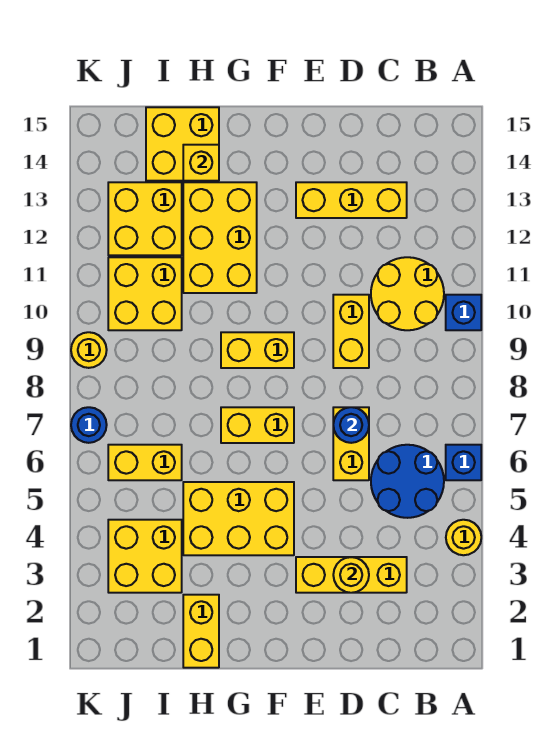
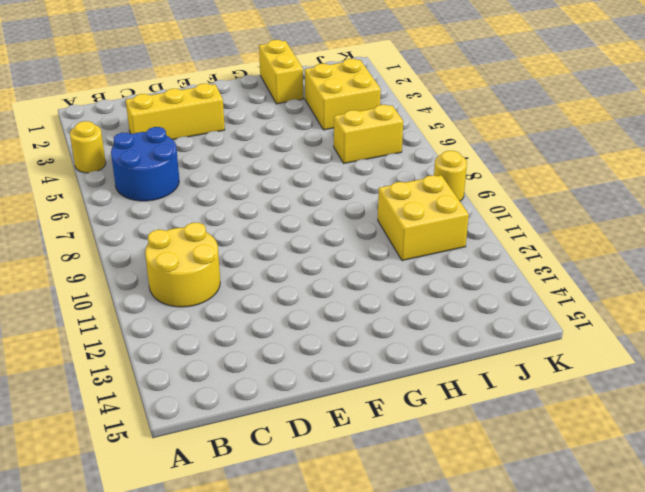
none -> blue brick A6 level 1
none -> blue brick A10 level 1
none -> yellow brick C13:E13 level 1

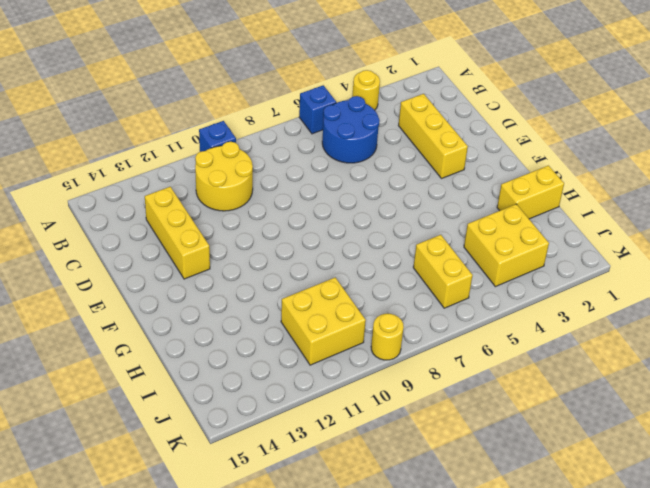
none -> yellow brick D6:D7 level 1
none -> yellow brick D9:D10 level 1
none -> yellow brick F4:H5 level 1

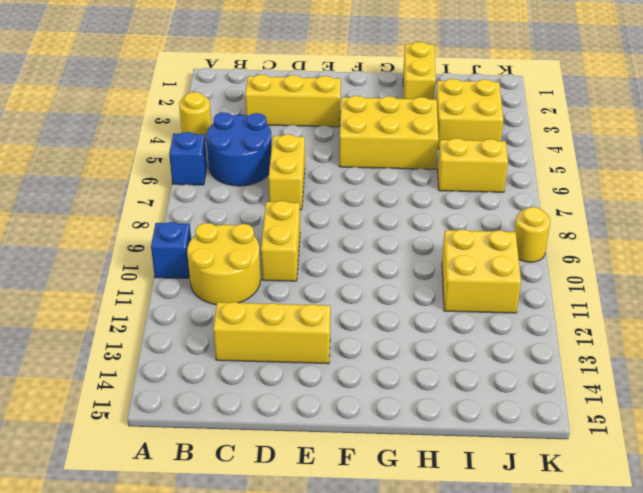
none -> yellow brick F7:G7 level 1
none -> yellow brick F9:G9 level 1
none -> yellow brick G11:H13 level 1

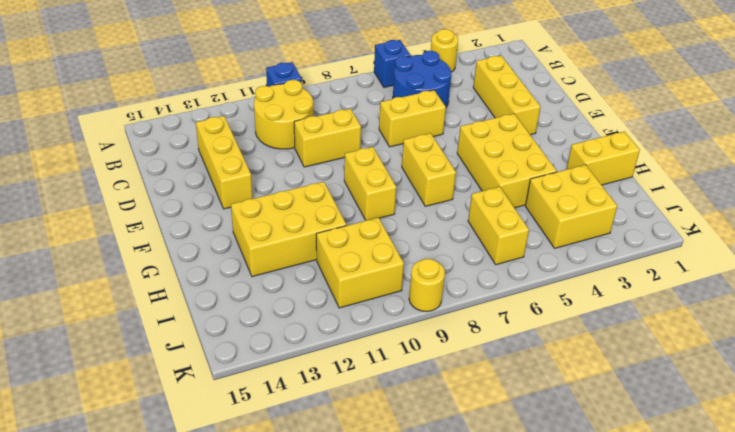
none -> yellow brick H14:I15 level 1
none -> yellow brick I12:J13 level 1
none -> blue round brick K7 level 1

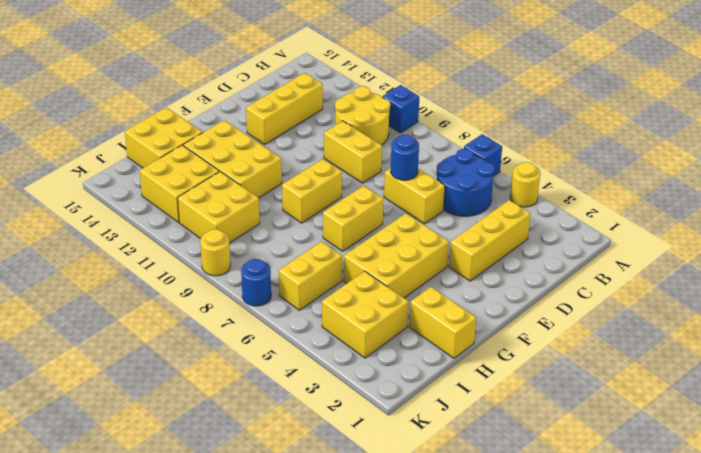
none -> yellow round brick D3 level 2
none -> yellow brick H14 level 2

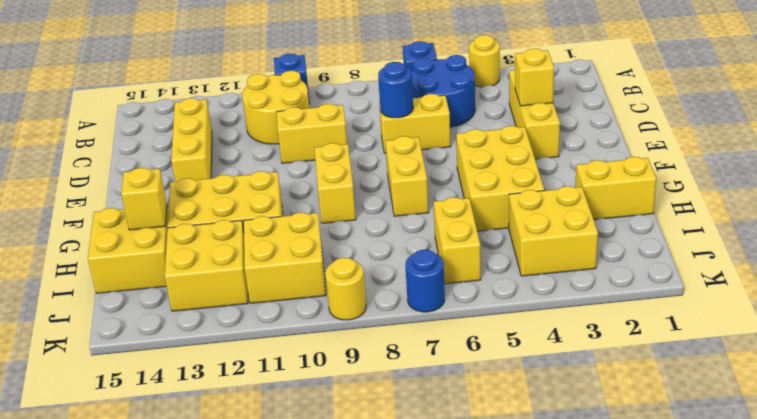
yellow brick D3 level 2 -> yellow round brick D3 level 2

